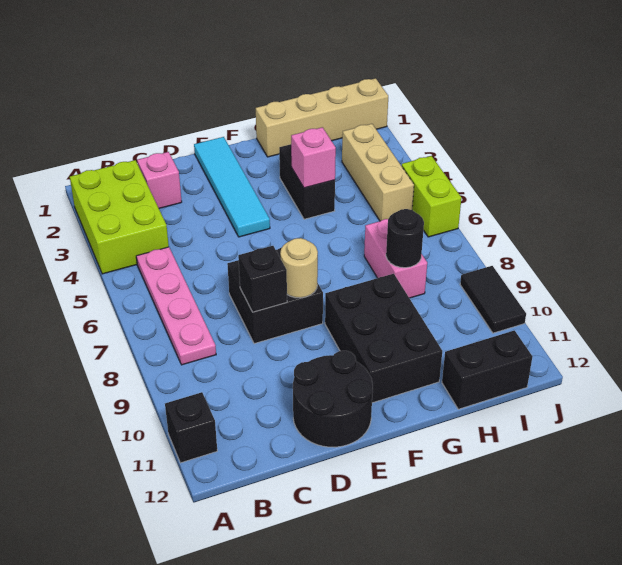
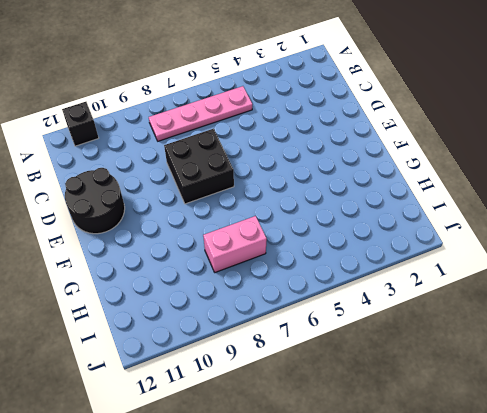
none -> lime brick A2:B4 level 1
none -> pink brick C2 level 1
none -> cyan tile E1:E4 level 1

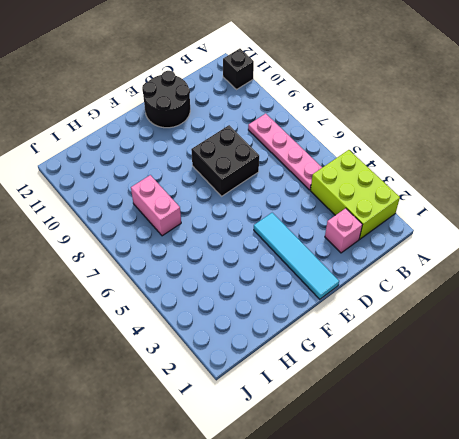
none -> black brick F9:G11 level 1
none -> tan brick G1:J1 level 1
none -> black brick G3:G4 level 1

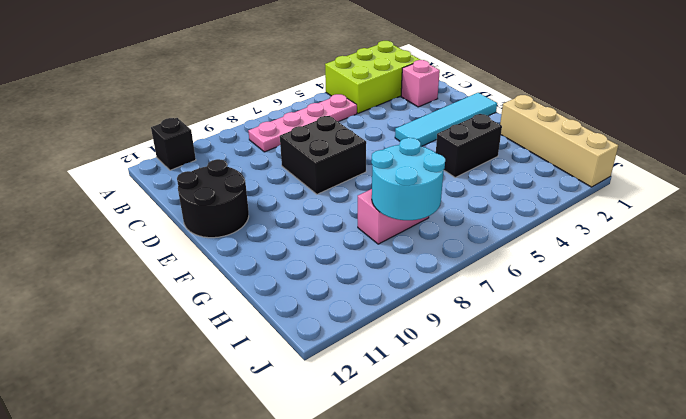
cyan round brick H7:I8 level 2 -> black round brick H8 level 2
none -> black brick F9:G11 level 1
none -> black brick H12:I12 level 1
none -> tan brick I3:I5 level 1

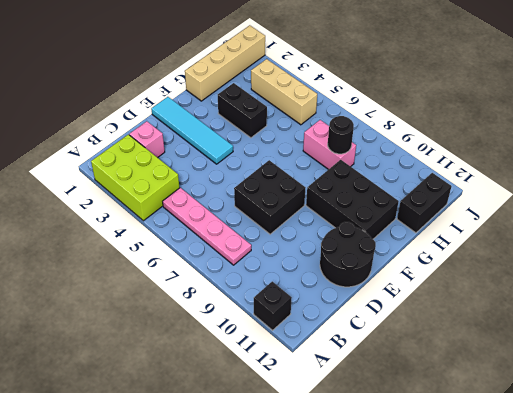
none -> lime brick J5:J6 level 1
none -> black tile J9:J10 level 1
none -> black brick D8 level 2

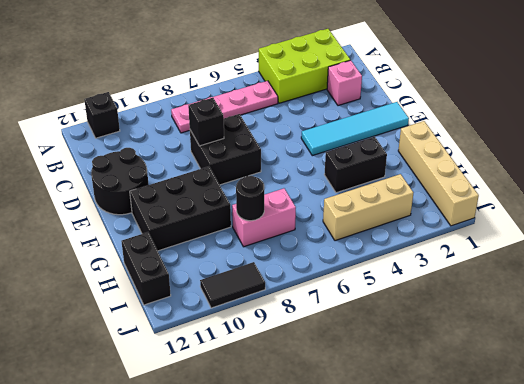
none -> lime brick J5:J6 level 1
none -> tan round brick E8 level 2
none -> pink brick G4 level 2

